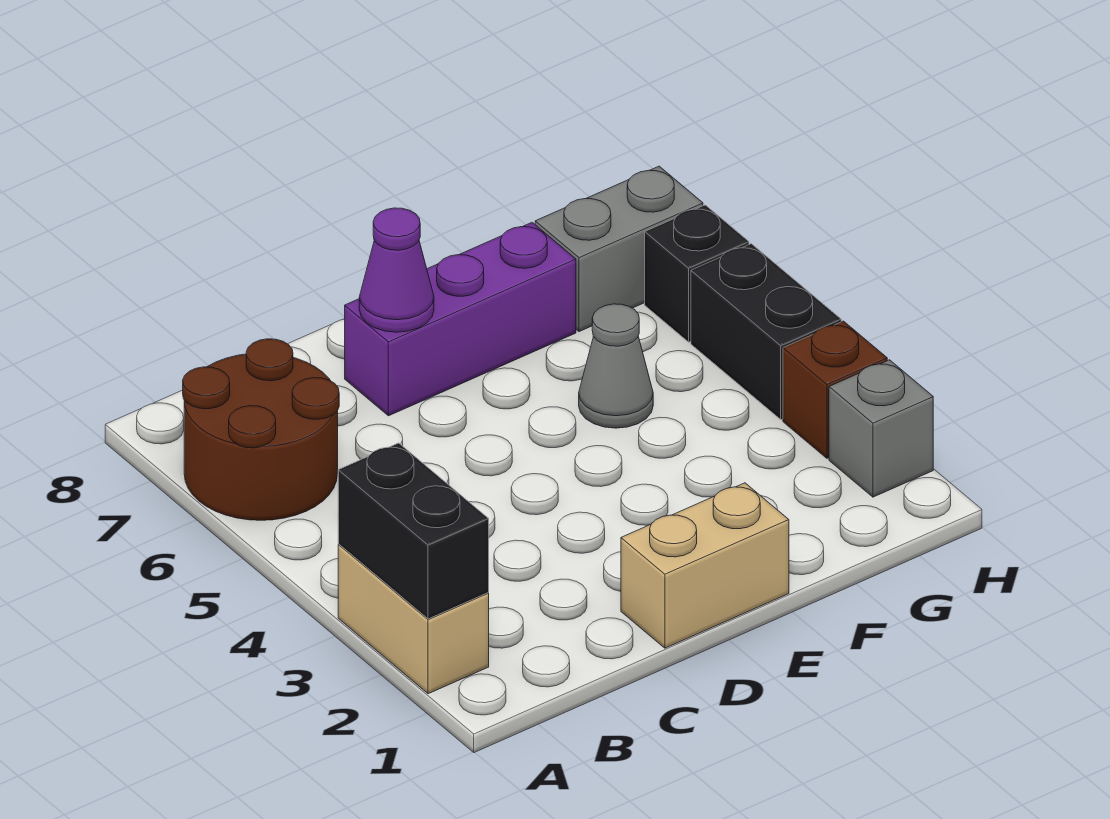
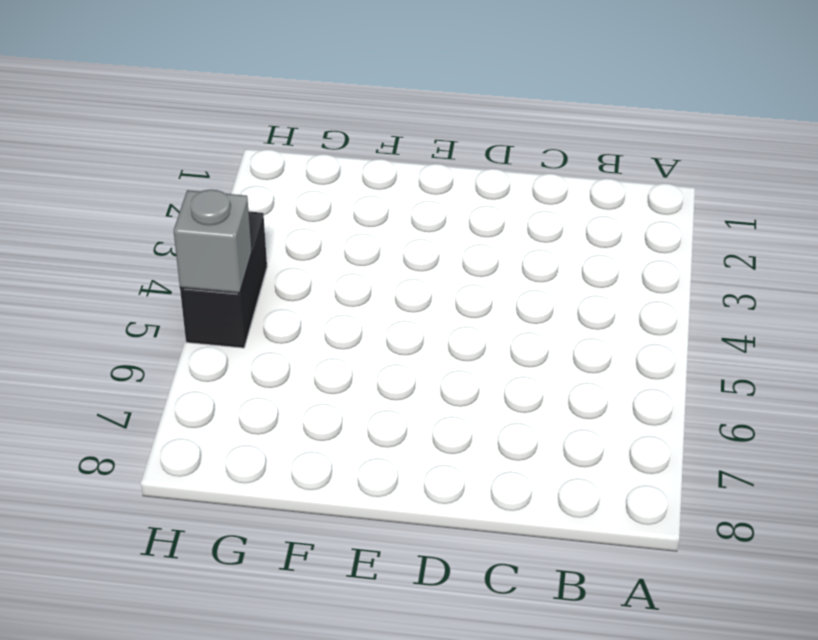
grey brick H5 level 2 -> grey brick H2 level 1
none -> tan brick A2:A3 level 1
none -> brown round brick A6:B7 level 1
none -> tan brick D1:E1 level 1

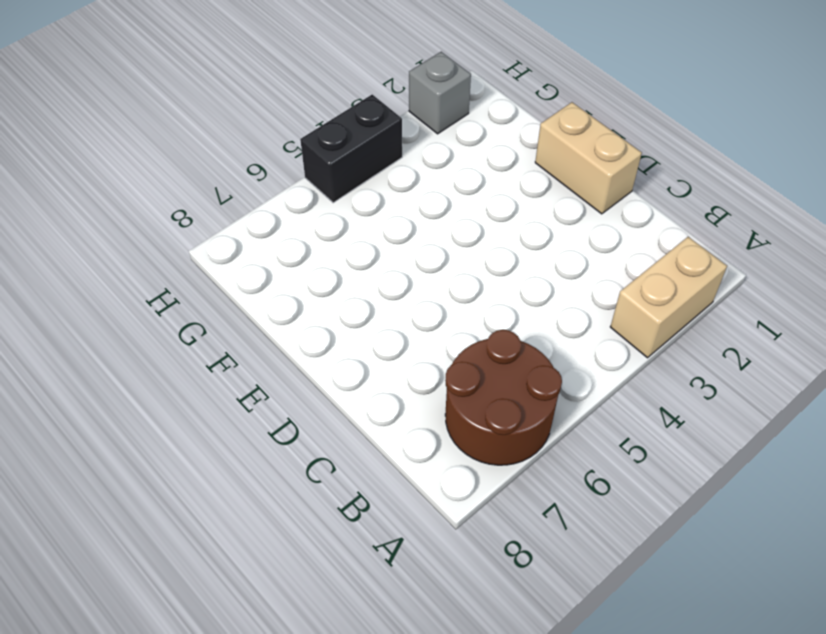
none -> purple brick D7:F7 level 1
none -> grey cone F5 level 1
none -> grey brick G7:H7 level 1

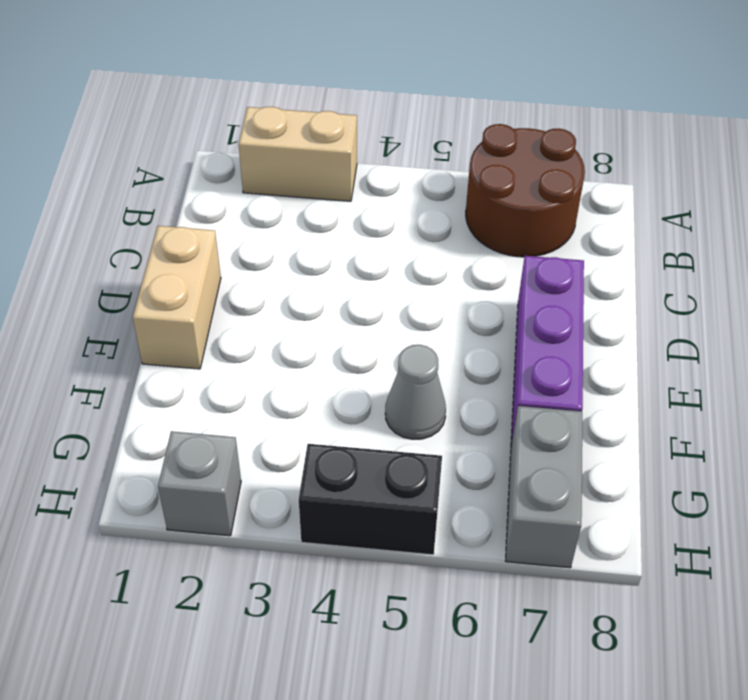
none -> brown brick H3 level 1
none -> black brick H6 level 1
none -> black brick A2:A3 level 2

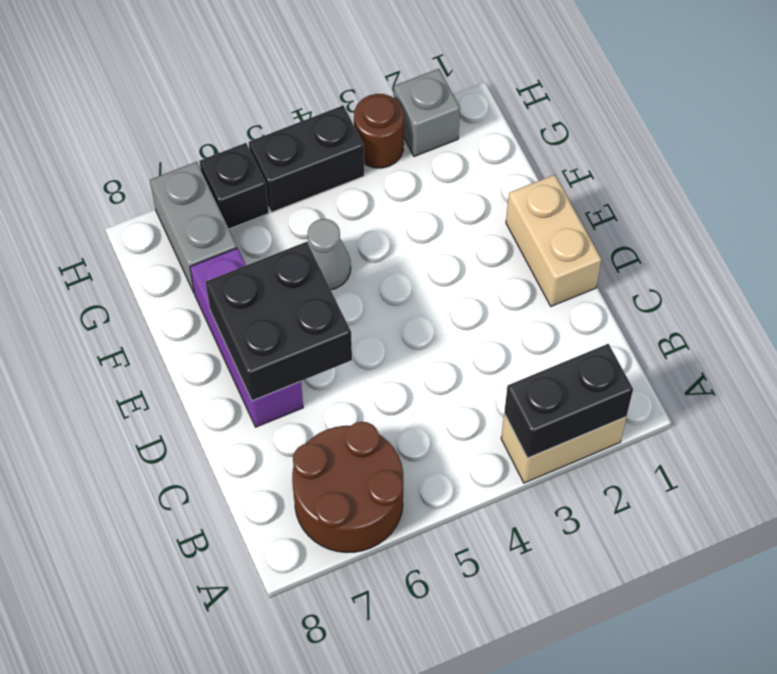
black brick D6:E7 level 2 -> purple cone D7 level 2
brown round brick H3 level 1 -> brown brick H3 level 1

